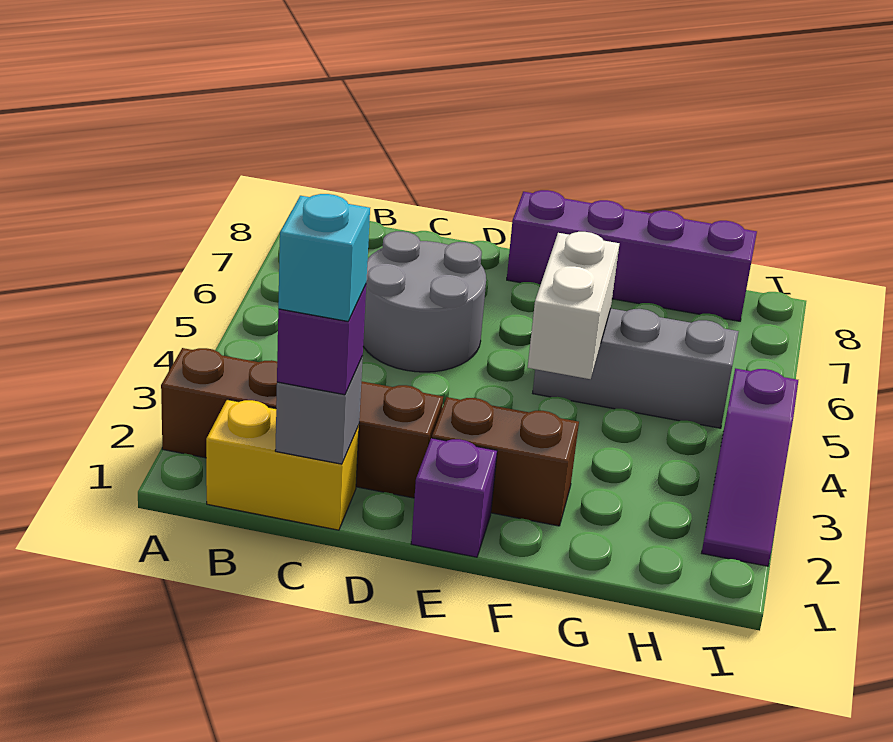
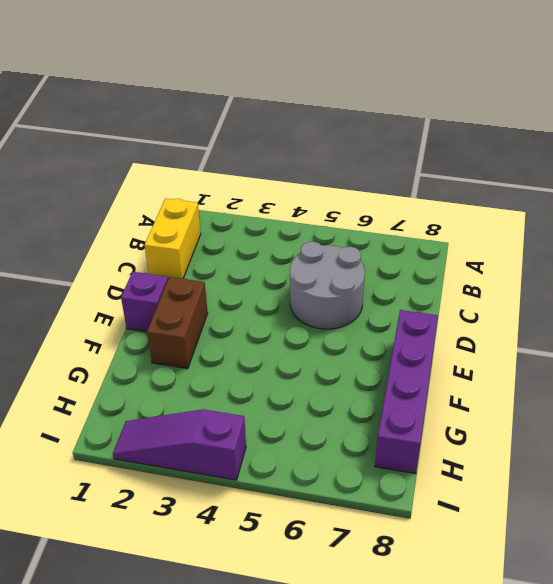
none -> brown brick A2:D2 level 1
none -> grey brick F5:H5 level 1
none -> grey brick C1 level 2

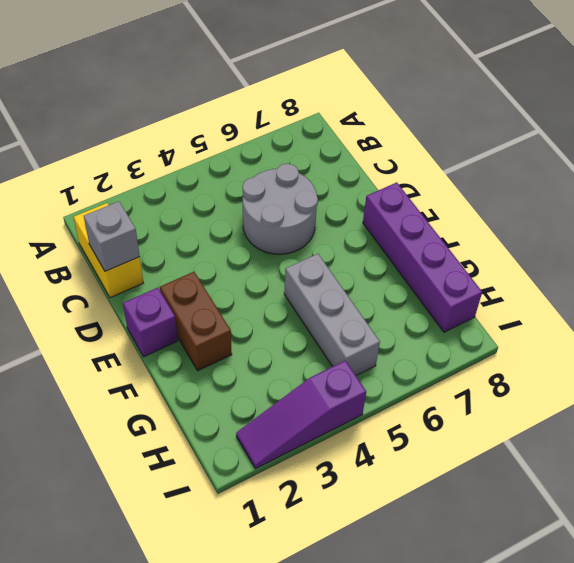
none -> brown brick A2:D2 level 1
none -> white brick F4:F5 level 2
none -> purple brick C1 level 3

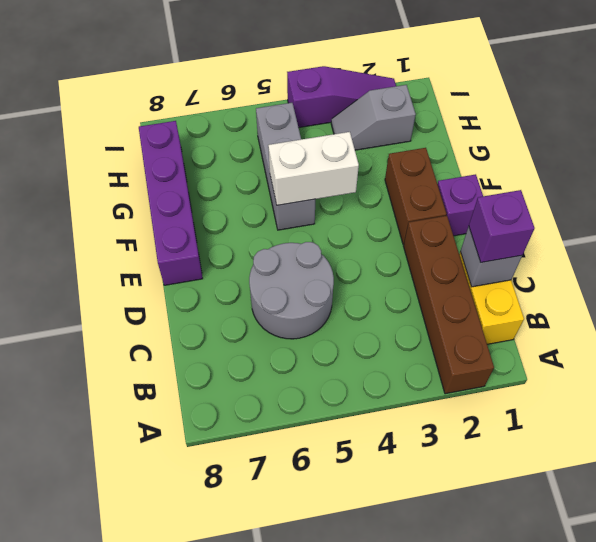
grey slope H2:H3 level 1 top 2 -> none
none -> cyan brick C1 level 4

